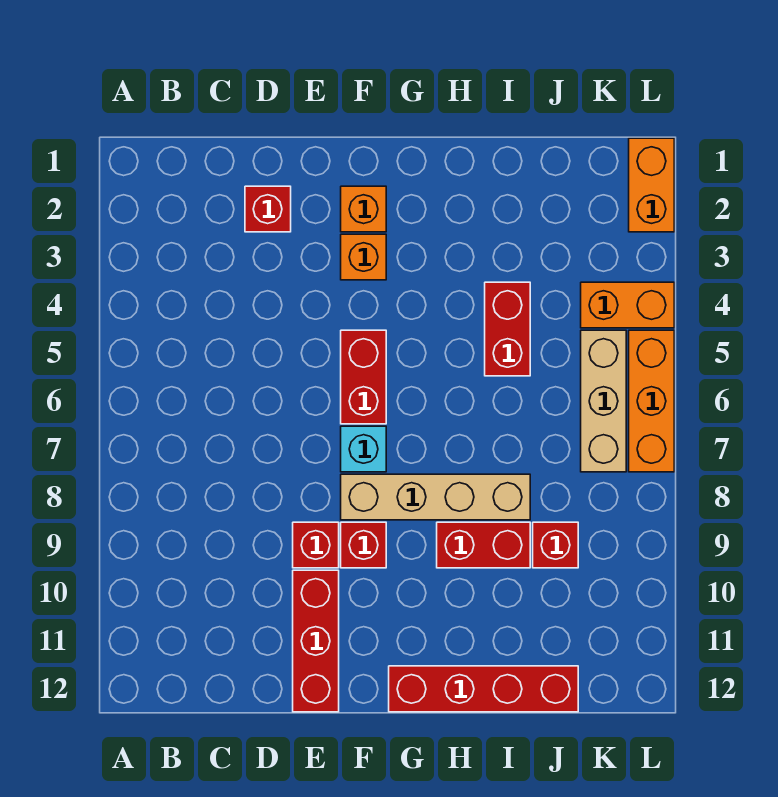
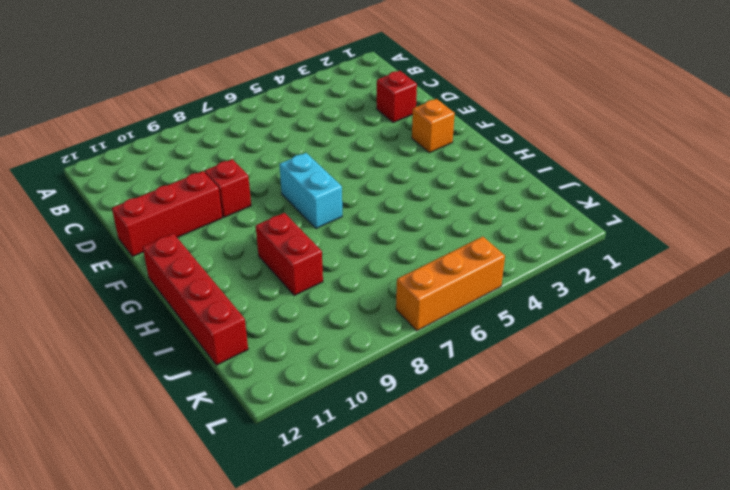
cyan brick F7:G7 level 1 -> cyan brick F7 level 1
none -> orange brick F3 level 1
none -> red brick F5:F6 level 1
none -> tan brick F8:I8 level 1

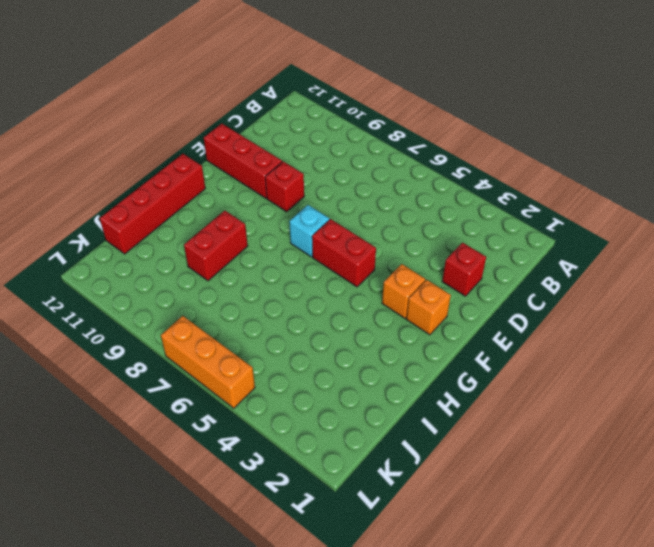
none -> tan brick F8:I8 level 1
none -> red brick F9 level 1
none -> red brick I4:I5 level 1

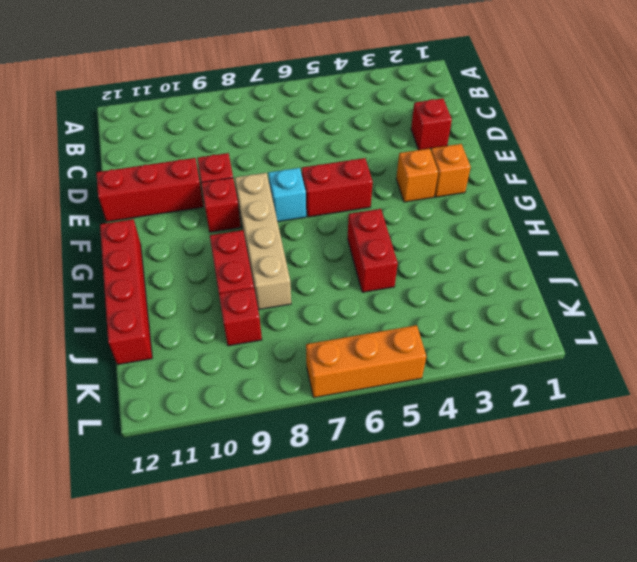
red brick H5:I5 level 1 -> red brick I4:I5 level 1
none -> orange brick K4:L4 level 1
none -> tan brick K5:K7 level 1
none -> orange brick L1:L2 level 1

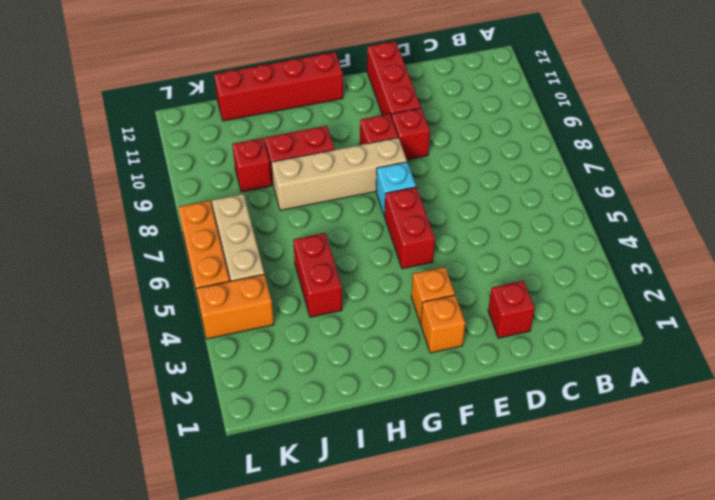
none -> orange brick L1:L2 level 1

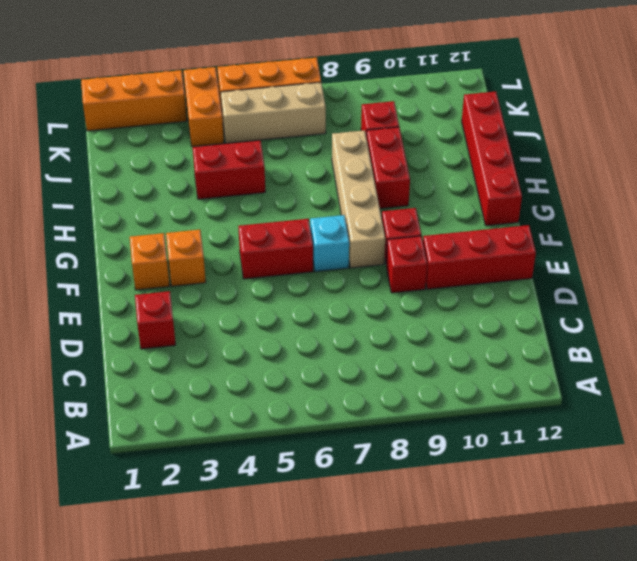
orange brick L1:L3 level 1 -> orange brick L1:L2 level 1

